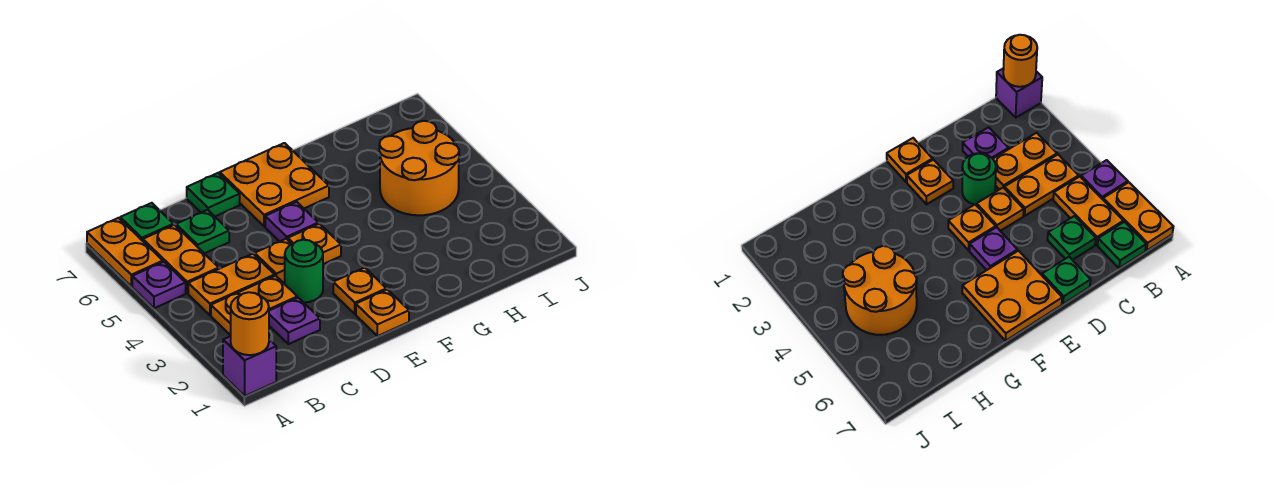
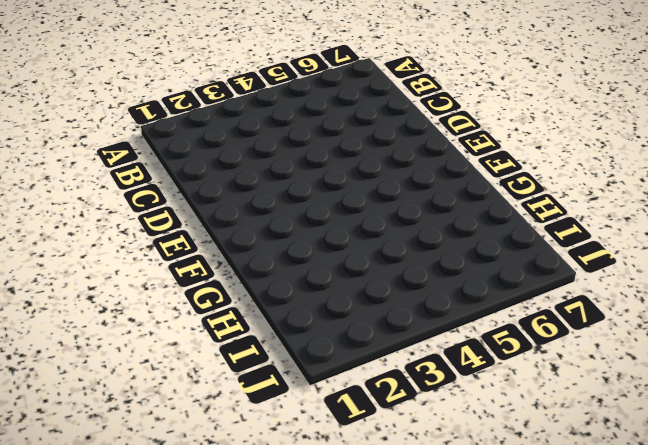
none -> purple brick A1 level 1
none -> purple plate A5 level 1
none -> orange plate A6:A7 level 1

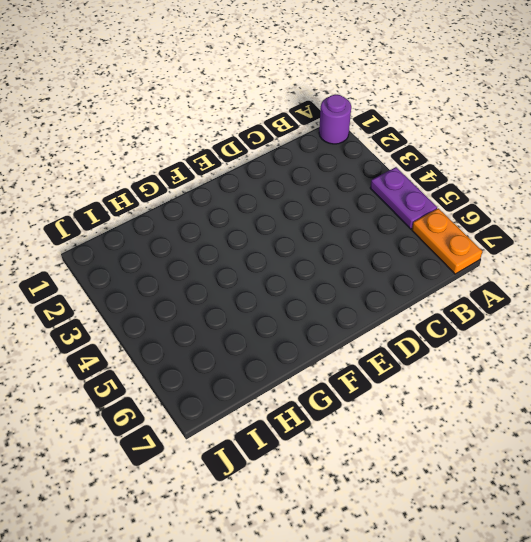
purple round brick A1 level 1 -> purple brick A1 level 1
purple plate A4:A5 level 1 -> purple plate A5 level 1
none -> orange plate B3:C3 level 1
none -> orange plate B4:C4 level 1
none -> orange plate B5:B6 level 1

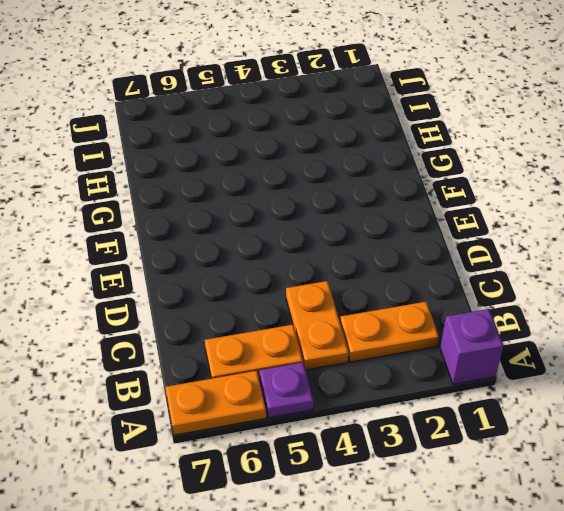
orange plate B2:B3 level 1 -> orange plate B3:C3 level 1
none -> green plate B7 level 1
none -> purple plate C2 level 1
none -> green plate C6 level 1

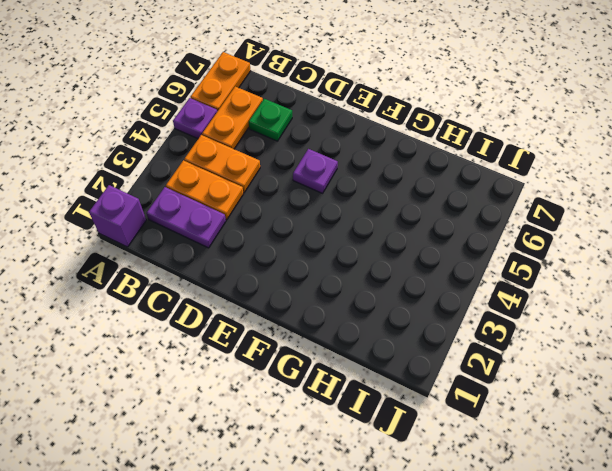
purple plate B2:C2 level 1 -> purple plate C2 level 1
none -> green plate B7 level 1
none -> green round brick D3 level 1
none -> orange plate D4 level 1

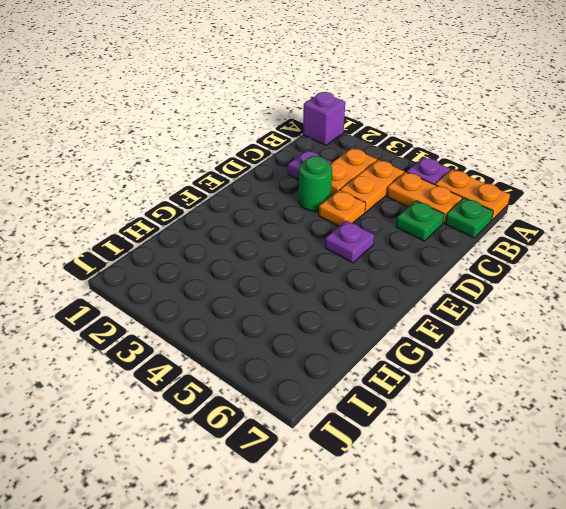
none -> green plate D7 level 1
none -> orange plate E1 level 1
none -> orange plate E2 level 1

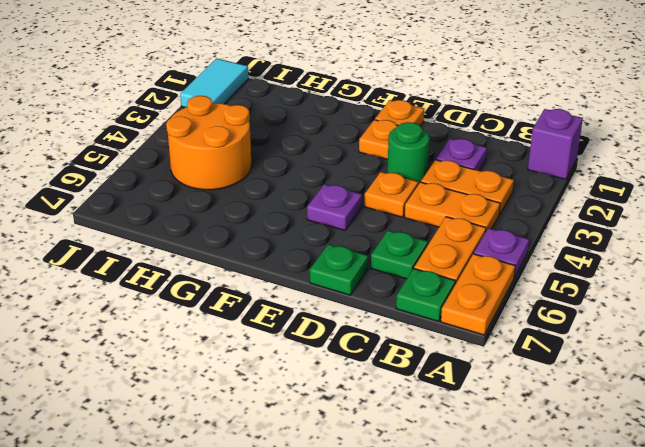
cyan tile J1:J2 level 1 -> none
none -> orange plate E4 level 1
none -> orange plate E6:F7 level 1
none -> orange round brick A1 level 2

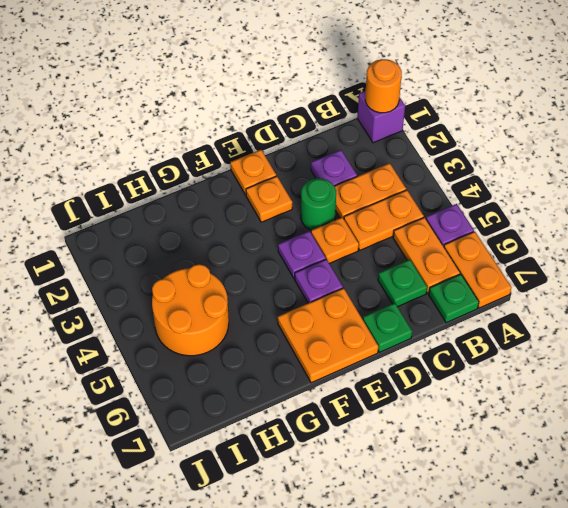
purple plate E4 level 1 -> orange plate E4 level 1

